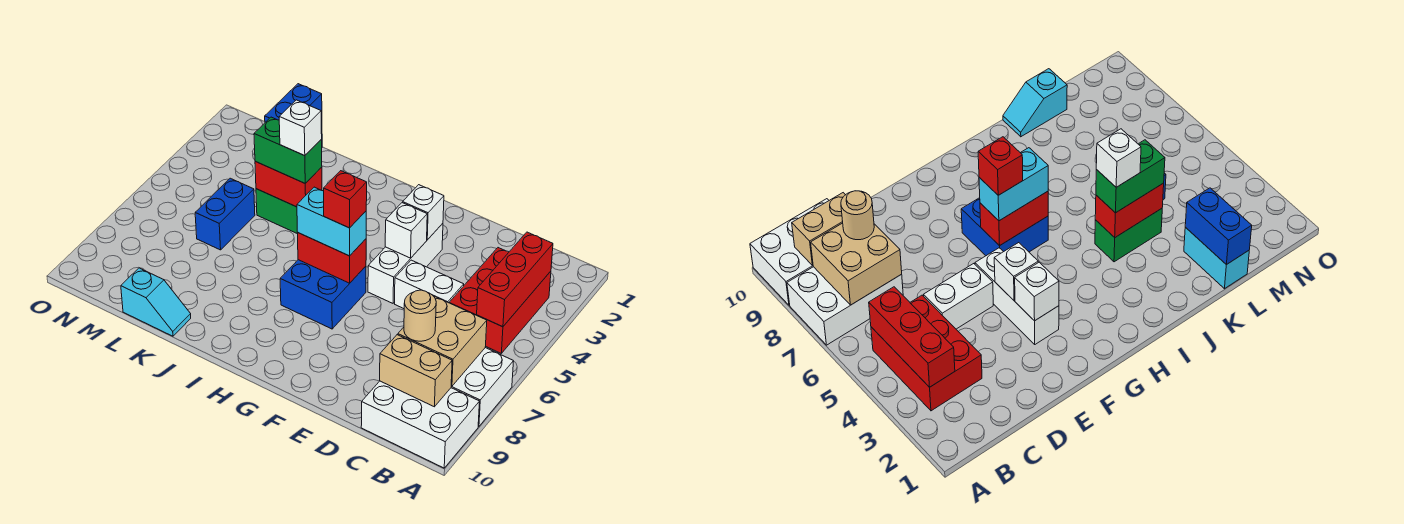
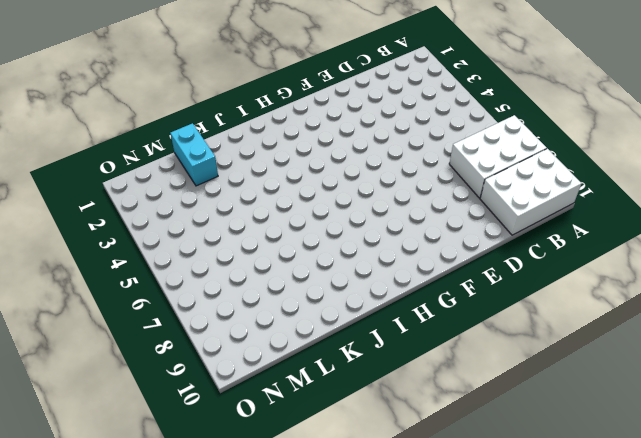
none -> red brick B3:C5 level 1
none -> white brick D5:E5 level 1
none -> white brick F3:F5 level 1

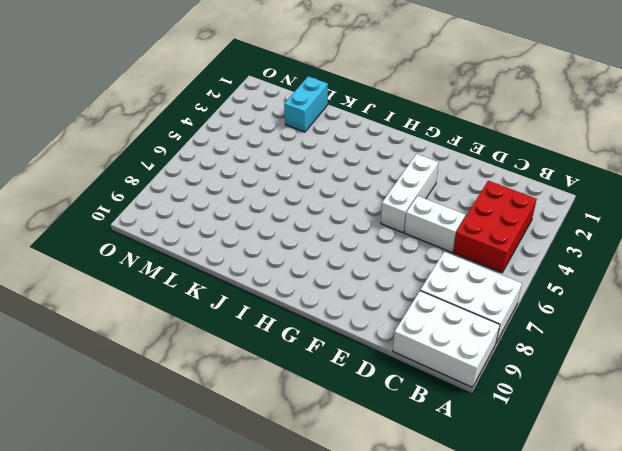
none -> blue brick G6:H7 level 1
none -> green brick J4:K4 level 1
none -> cyan slope K10:L10 level 1 top L

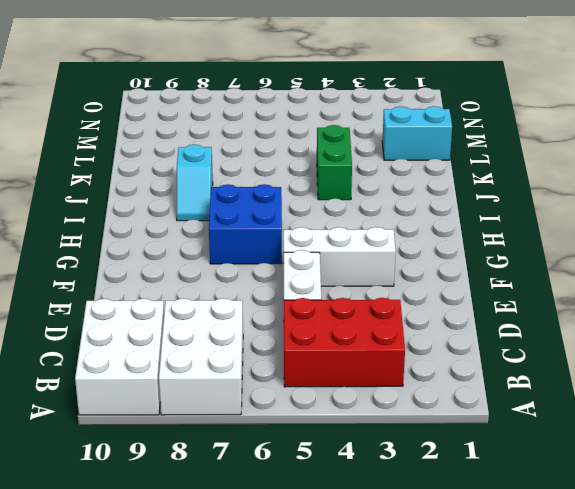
cyan slope I8:J8 level 1 top J -> cyan slope K10:L10 level 1 top L
none -> blue brick L5:L6 level 1
none -> red brick B3:B5 level 2
none -> tan brick B7:C8 level 2

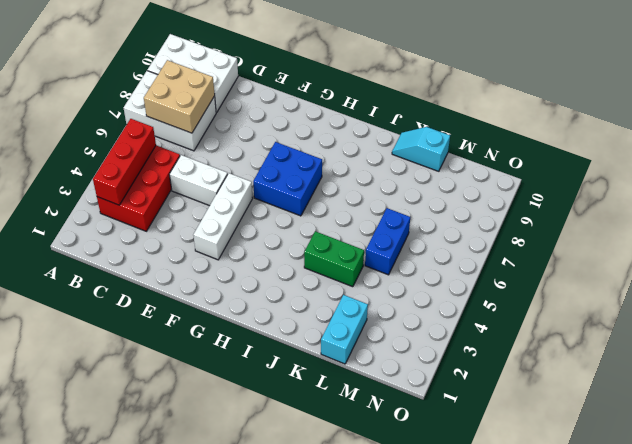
none -> tan brick B9:C9 level 2
none -> white brick F3 level 2
none -> white brick F4 level 2

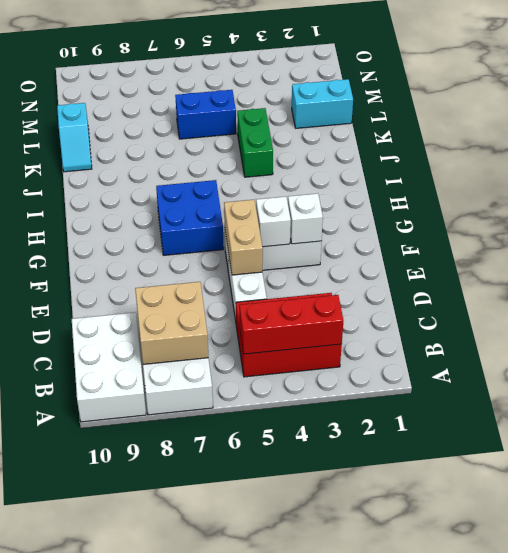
tan brick E5:F5 level 2 -> tan brick B9:C9 level 2
none -> red brick G6:H6 level 2
none -> red brick J4:K4 level 2
none -> blue brick L1:L2 level 2

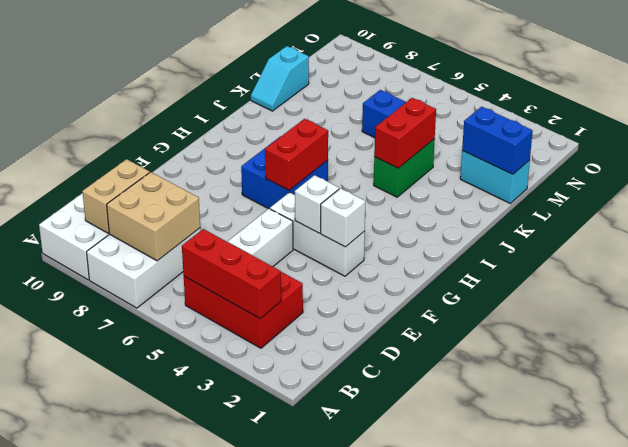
none -> tan round brick C8 level 3
none -> cyan brick G6:H6 level 3
none -> green brick J4:K4 level 3

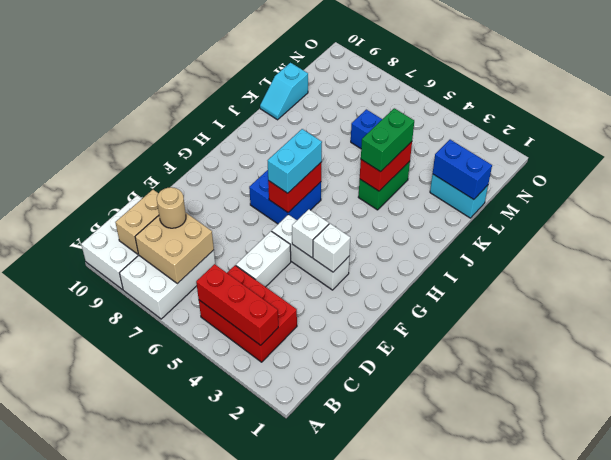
none -> red brick G6 level 4
none -> white brick J4 level 4

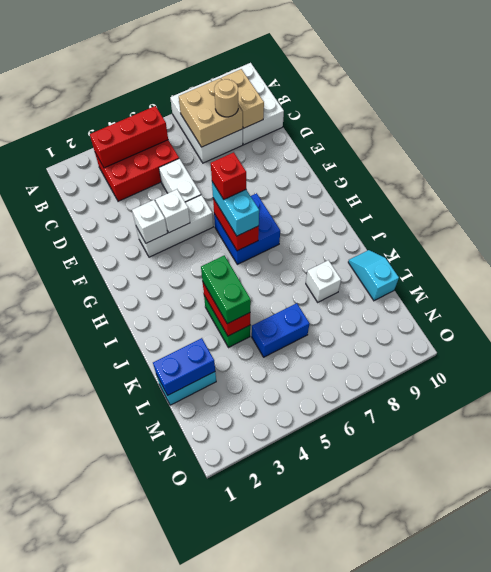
white brick K8 level 1 -> white brick J4 level 4

